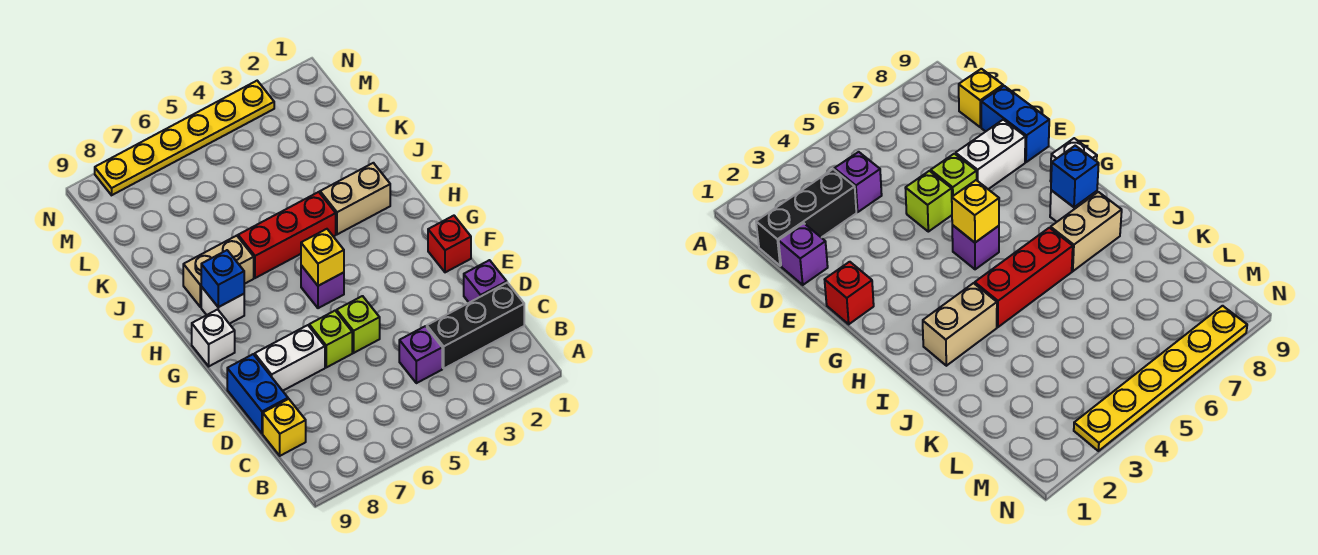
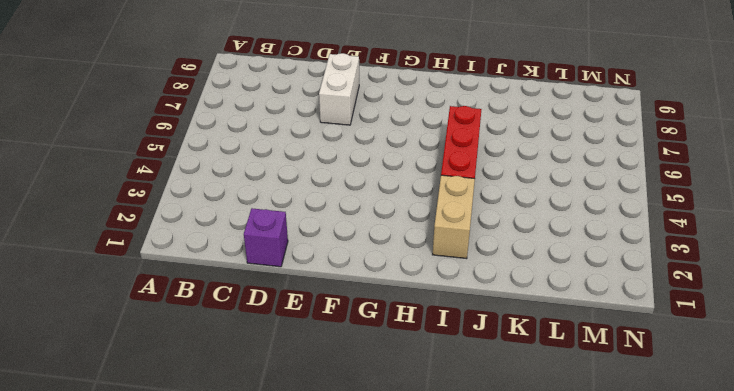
none -> black brick C1:C3 level 1
none -> purple brick C4 level 1
none -> yellow brick C9 level 1

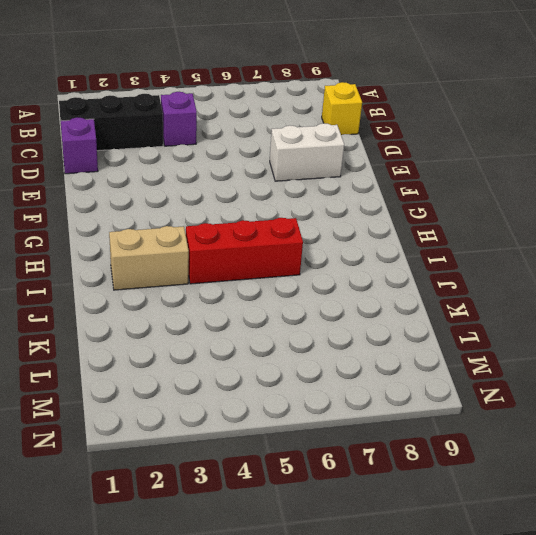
none -> blue brick D9:E9 level 1
none -> lime brick E5 level 1
none -> lime brick E6 level 1

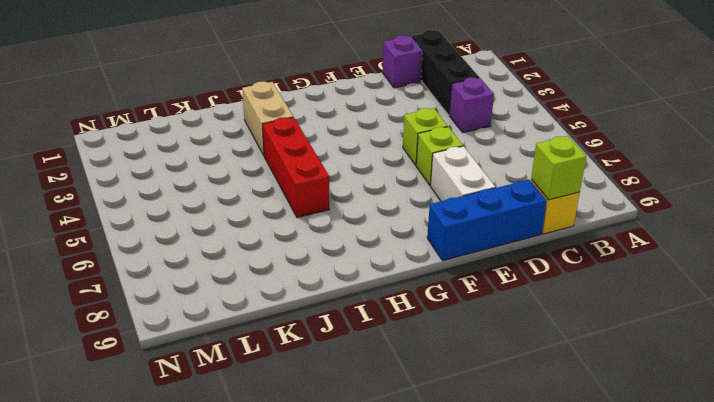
lime brick C9 level 2 -> none
blue brick D9:F9 level 1 -> blue brick D9:E9 level 1
none -> red brick F1 level 1
none -> purple brick G5 level 1
none -> white brick G9 level 1

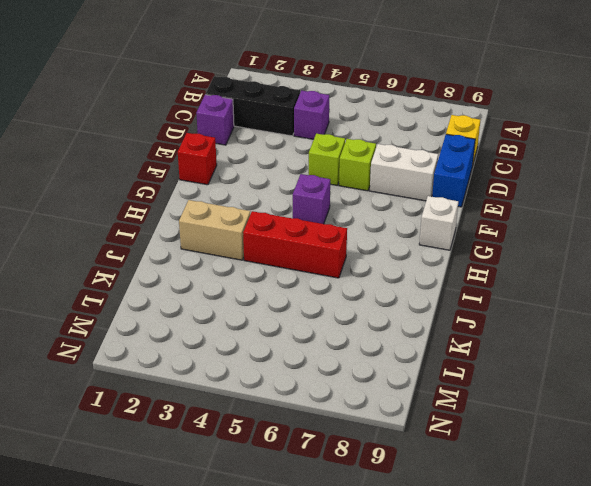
none -> white brick H8 level 1
none -> tan brick I7:I8 level 1
none -> yellow plate N3:N8 level 1

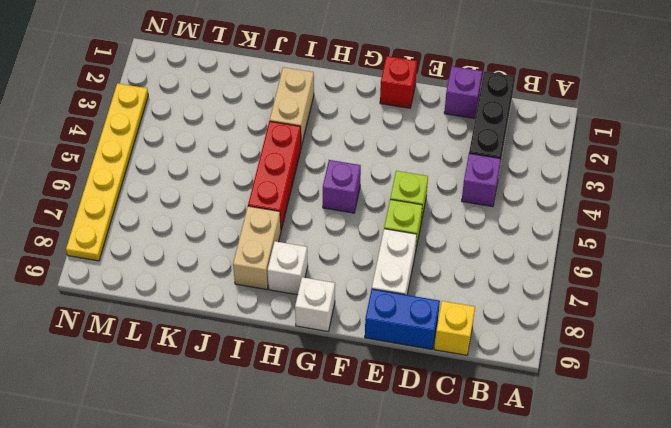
none -> yellow brick G5 level 2
none -> blue brick H8 level 2

